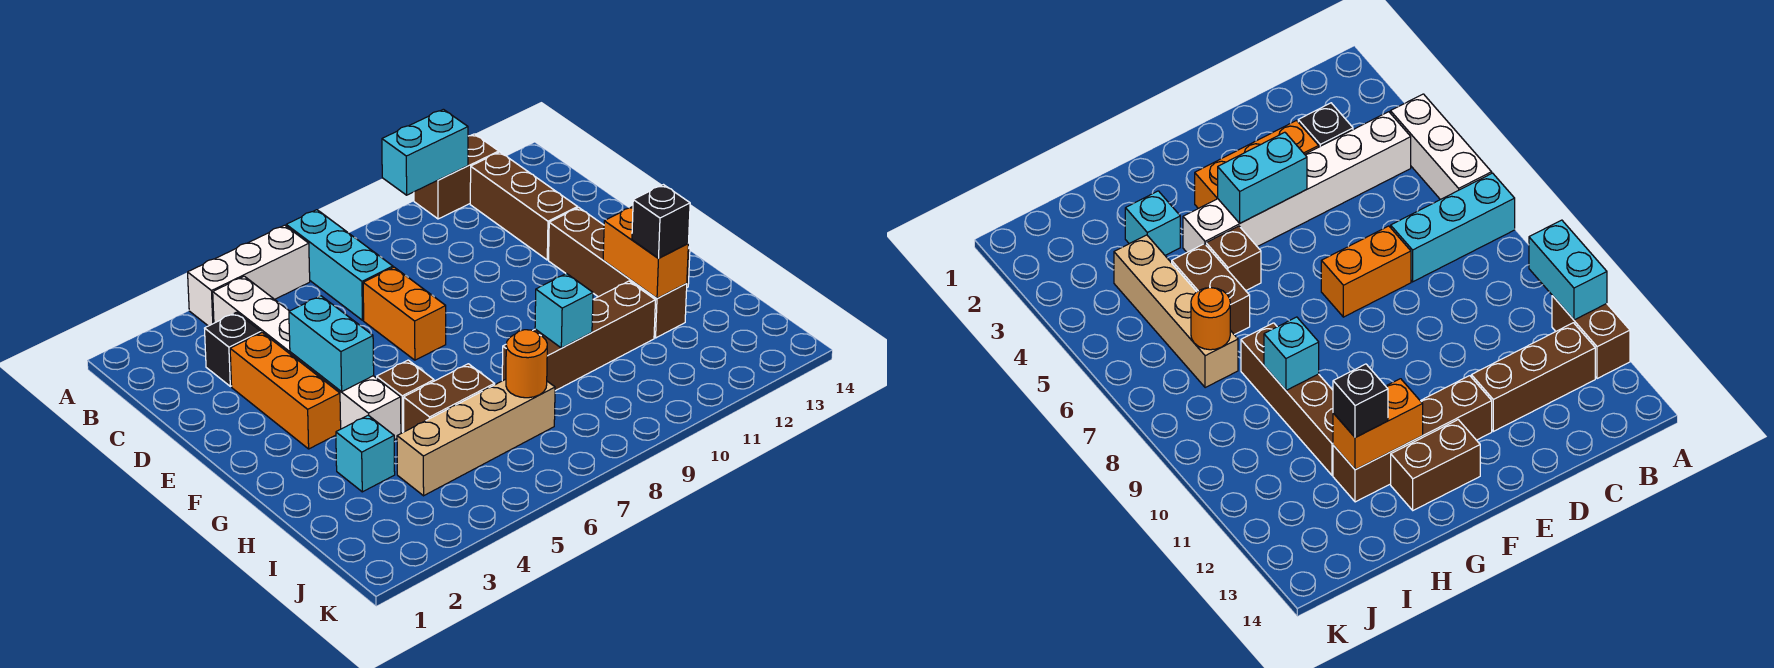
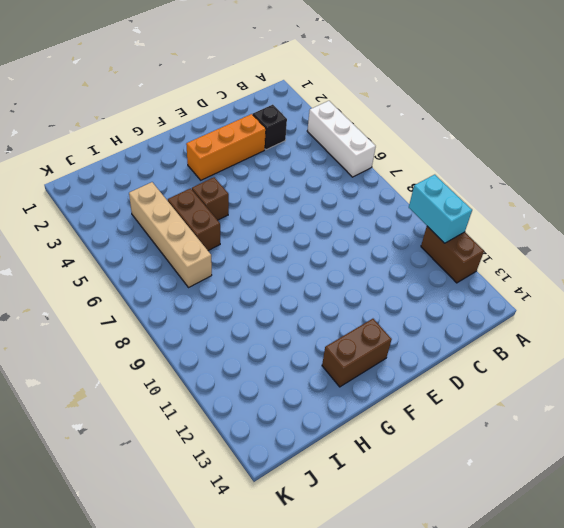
none -> cyan brick A7:C7 level 1
none -> white brick B4:G4 level 1
none -> brown brick B12:D12 level 1

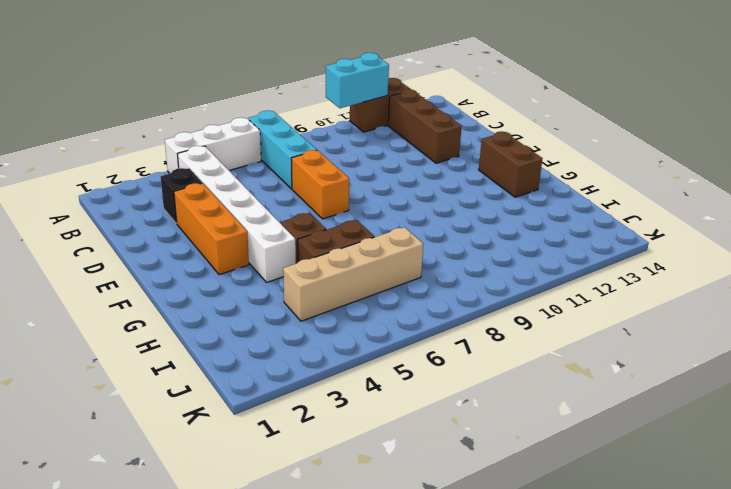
none -> brown brick E12:H12 level 1
none -> cyan brick H3 level 1
none -> brown brick H8:H11 level 1

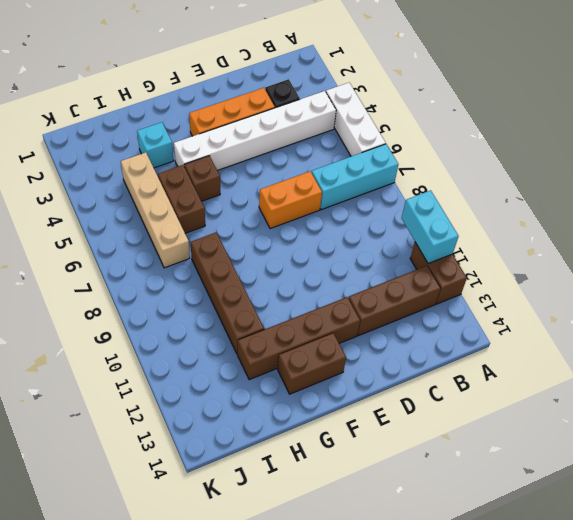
none -> cyan brick E4:F4 level 2
none -> orange brick G12:H12 level 2
none -> cyan brick H9 level 2

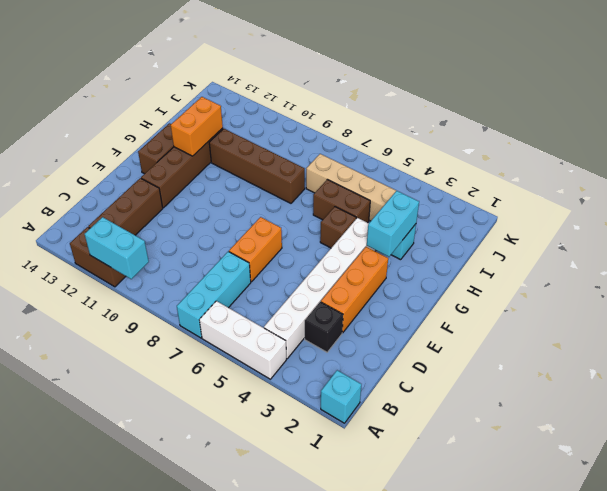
cyan brick A1 level 1 -> cyan brick H9 level 2
cyan brick G3:H3 level 2 -> cyan brick E4:F4 level 2
none -> orange round brick I7 level 2
none -> black brick H12 level 3

